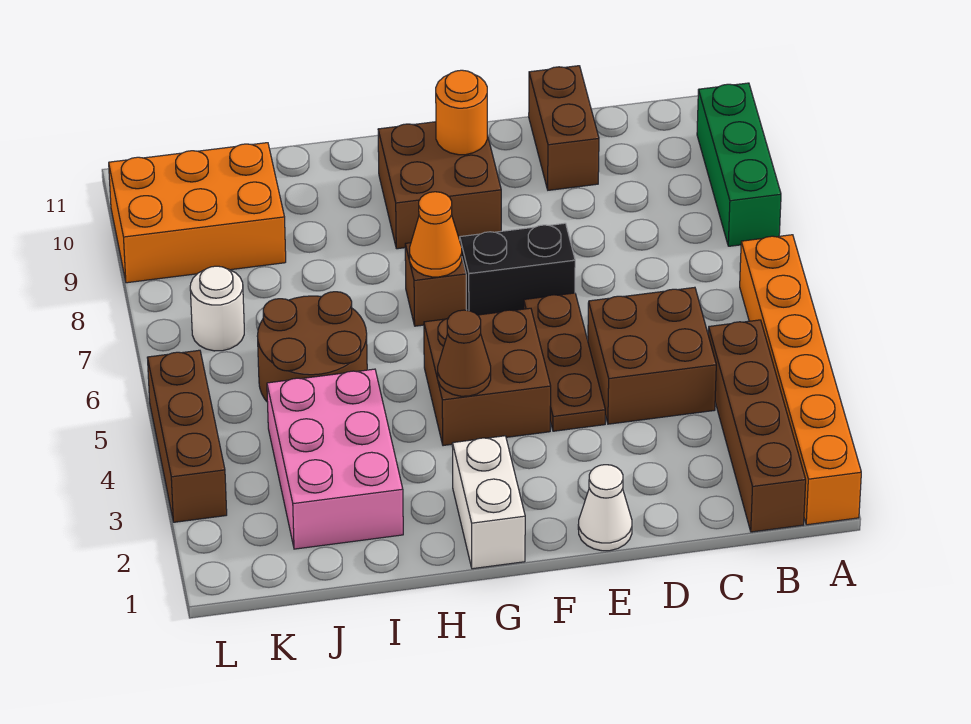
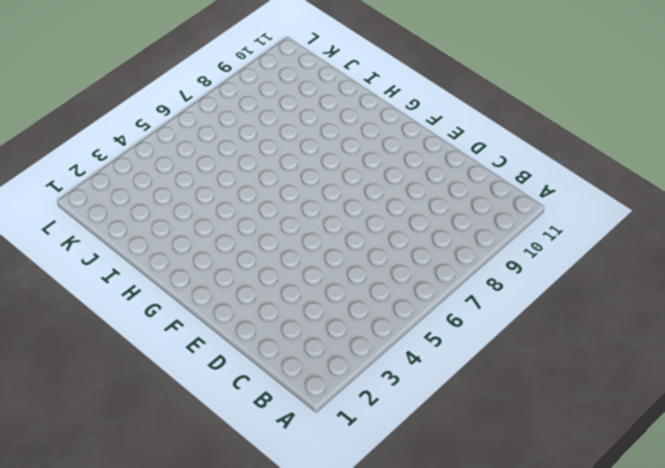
none -> orange brick A1:A6 level 1
none -> green brick A8:A10 level 1
none -> brown brick B1:B4 level 1

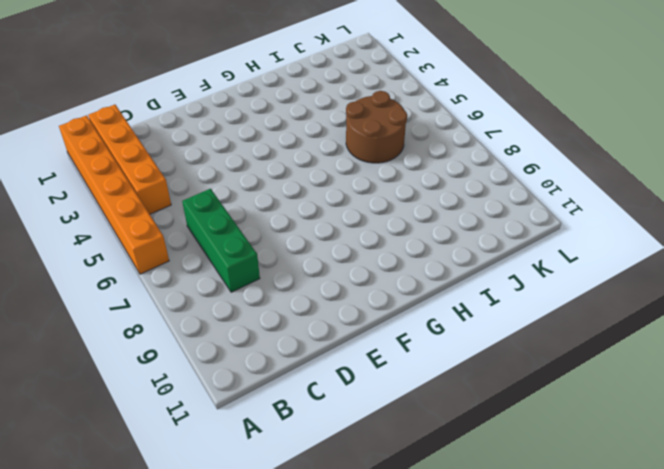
orange brick B1:B4 level 1 -> brown brick B1:B4 level 1
green brick C6:C8 level 1 -> green brick A8:A10 level 1
none -> brown brick C4:D5 level 1
none -> brown brick D10:D11 level 1
none -> white cone E1 level 1

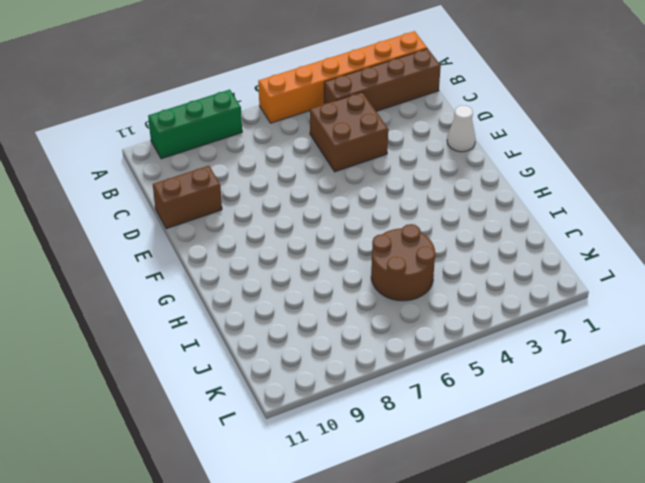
none -> brown plate E4:E6 level 1
none -> black brick E7:F7 level 1
none -> brown brick F4:G5 level 1

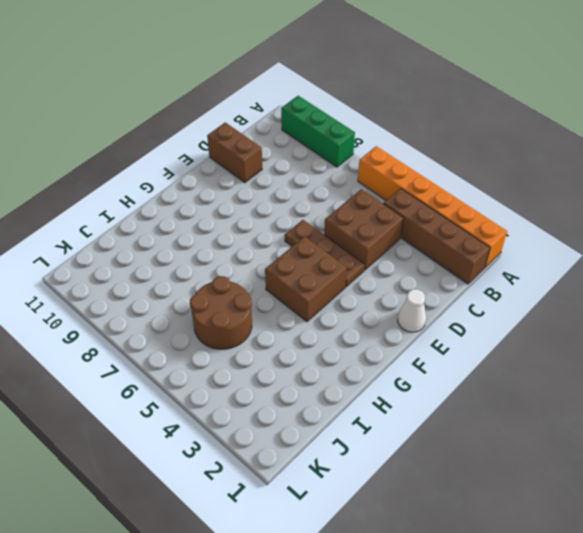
none -> black brick E7:F7 level 1
none -> brown brick F9:G10 level 1
none -> white brick G1:G2 level 1

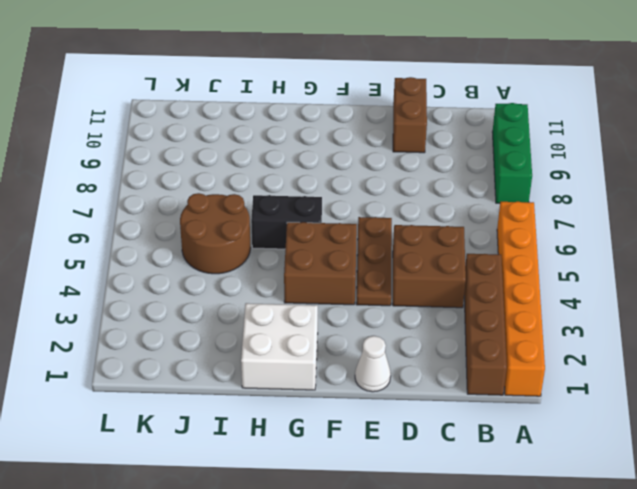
white brick G1:H2 level 1 -> white brick G1:G2 level 1
black brick G6:H6 level 1 -> black brick E7:F7 level 1
none -> brown brick F9:G10 level 1
none -> brown brick G7 level 1
none -> pink brick I2:J4 level 1

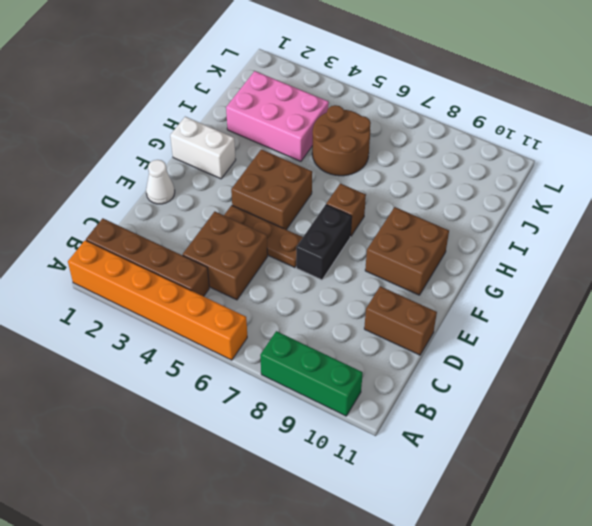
none -> orange brick J9:L10 level 1
none -> white round brick K7 level 1
none -> brown brick L3:L5 level 1

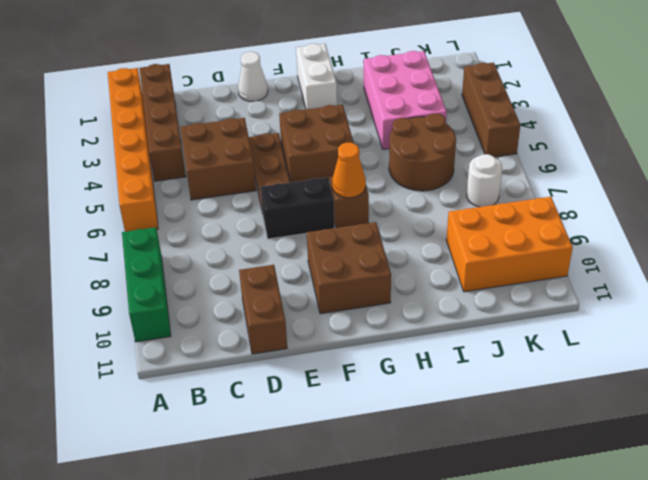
none -> orange round brick F10 level 2
none -> brown cone G4 level 2

